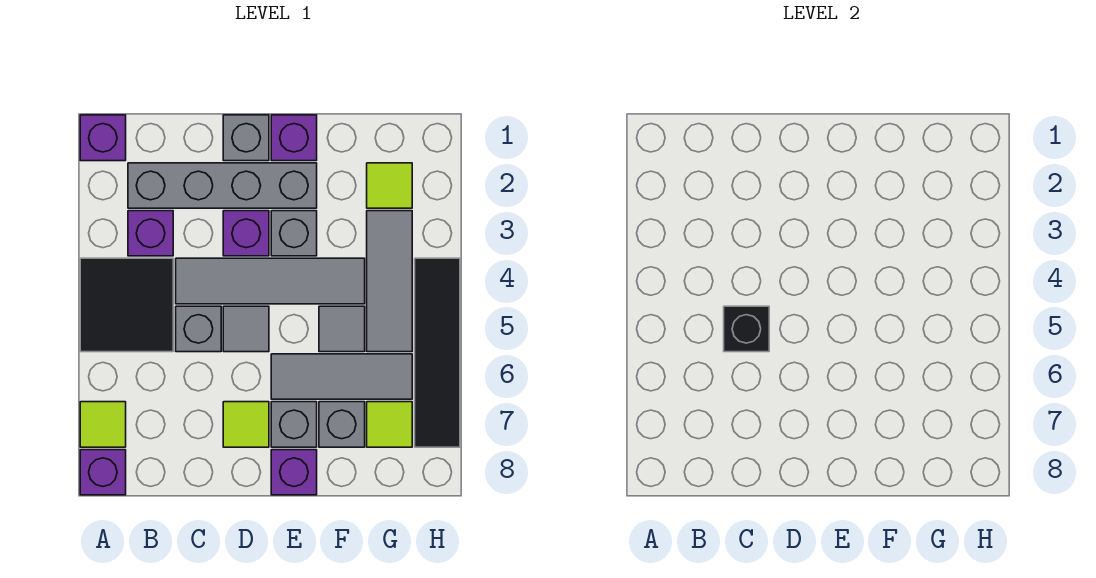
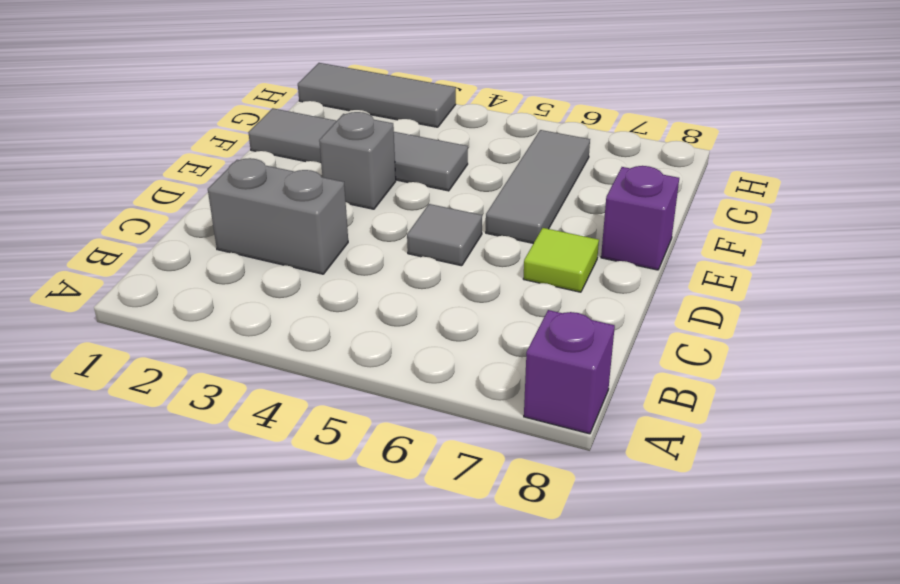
grey brick C2:C3 level 1 -> grey brick B2:E2 level 1
grey tile F1:F4 level 1 -> grey tile C4:F4 level 1
grey tile H1:H3 level 1 -> grey tile G3:G5 level 1
none -> purple brick A1 level 1
none -> black tile A4:B5 level 1
none -> lime tile A7 level 1

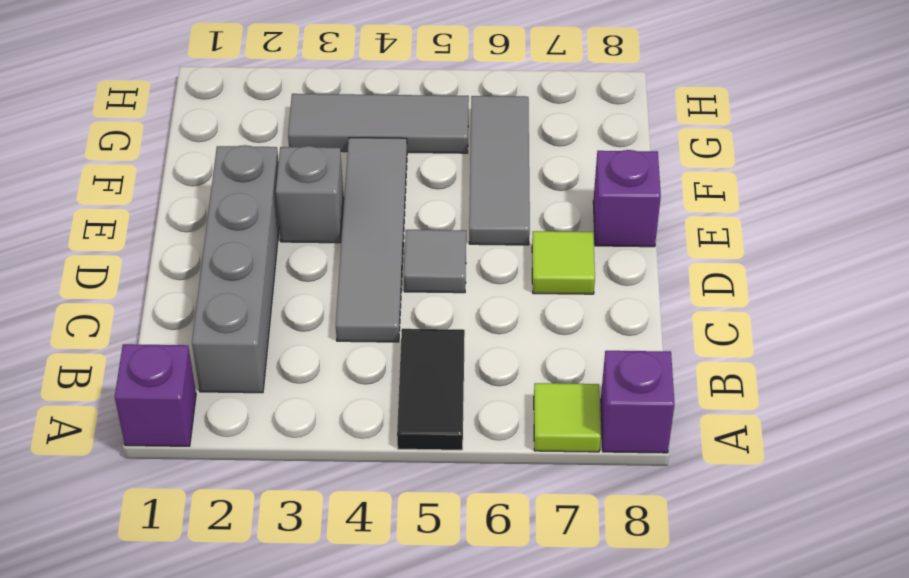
black tile A5:B5 level 1 -> black tile A4:B5 level 1
none -> purple brick B3 level 1
none -> grey brick C5 level 1
none -> grey brick D1 level 1

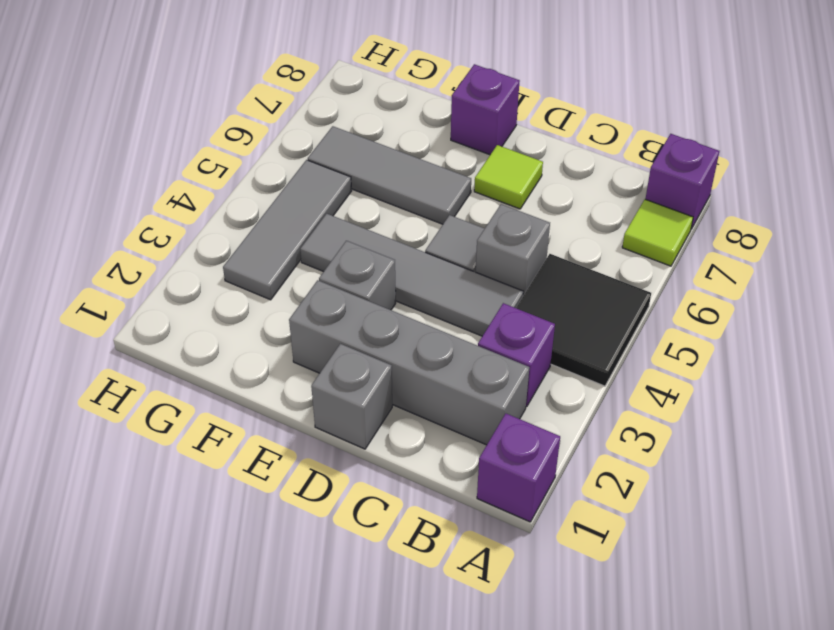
none -> purple brick D3 level 1
none -> purple brick E1 level 1
none -> grey brick E7 level 1

